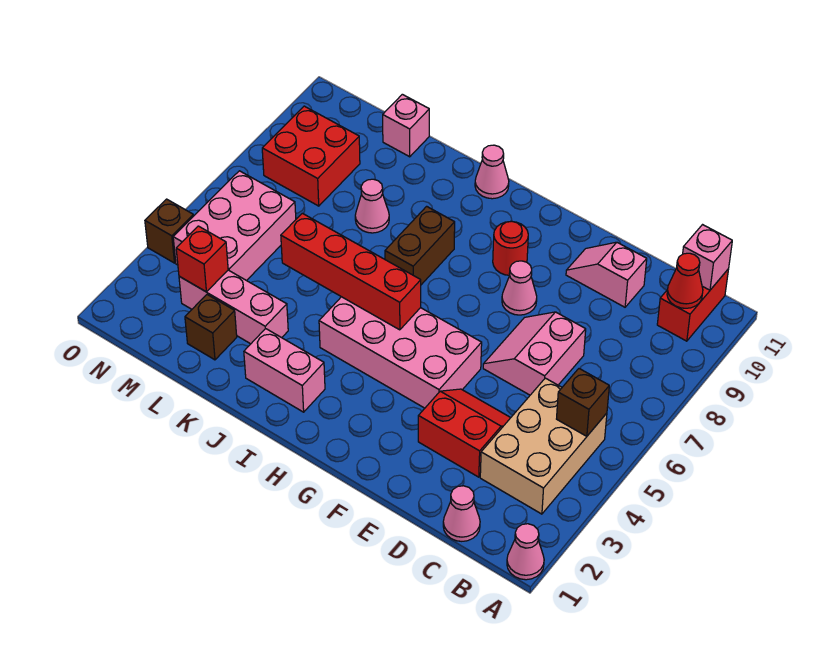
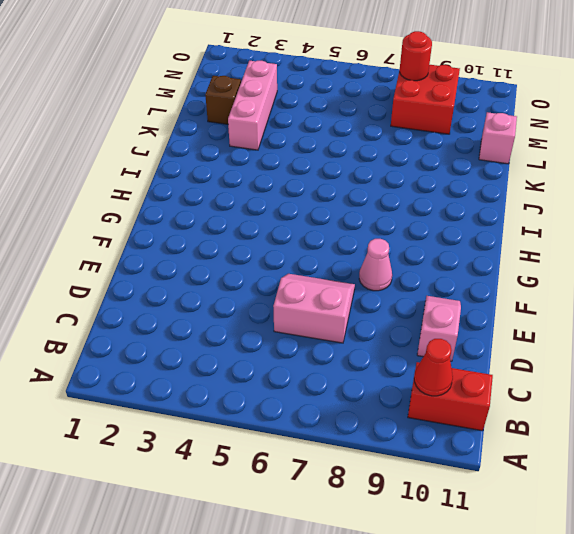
red round brick N8 level 2 -> red round brick G9 level 1
none -> pink cone A1 level 1
none -> tan brick B3:C5 level 1
none -> pink cone C1 level 1

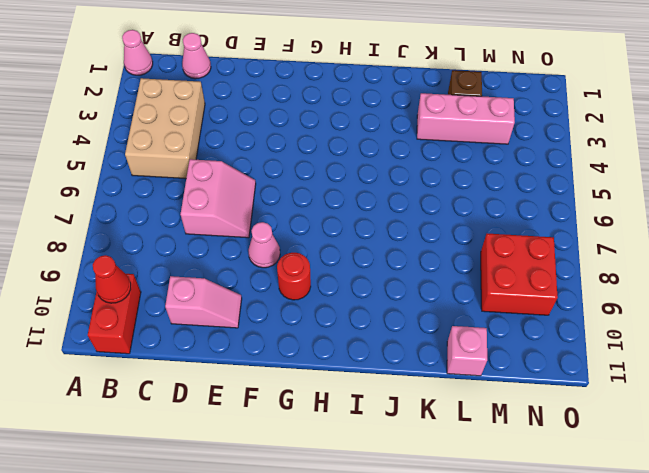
none -> red slope D3:E4 level 1 top 3
none -> pink brick F4:I5 level 1
none -> pink brick I2:J2 level 1

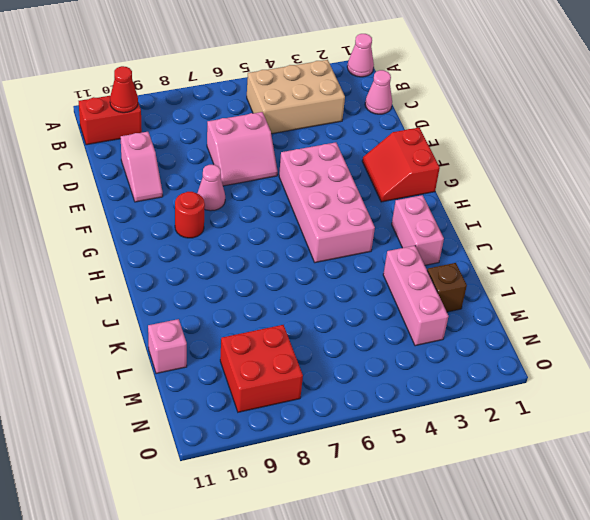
red slope F1:G2 level 1 top 1 -> red slope D3:E4 level 1 top 3
none -> brown brick I7:I8 level 1
none -> pink cone I11 level 1
none -> pink cone K8 level 1

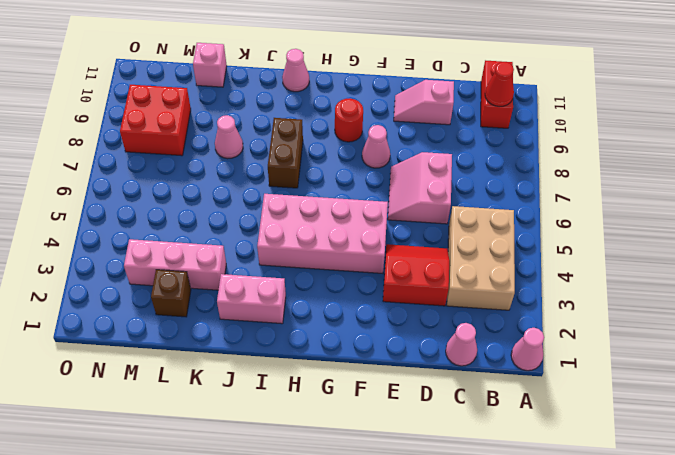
none -> pink brick M4:N6 level 1
none -> brown brick O4 level 1
none -> brown brick B5 level 2

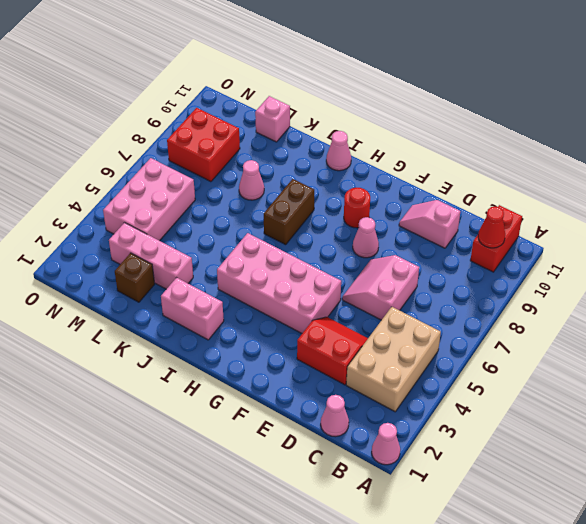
none -> brown brick O4 level 1
none -> brown brick B5 level 2
none -> pink brick B11 level 2

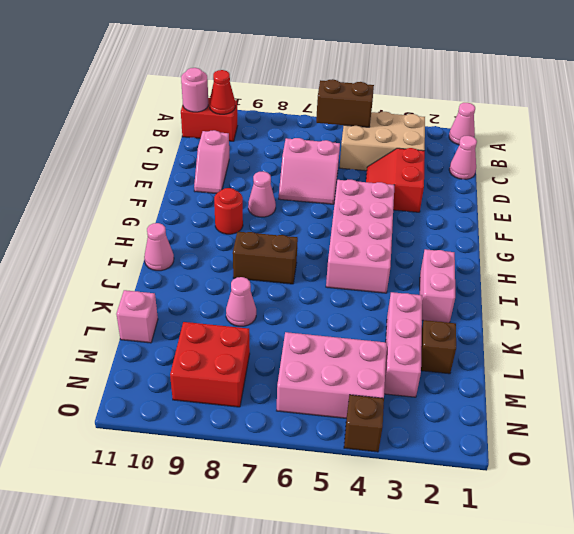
brown brick B5:B6 level 2 -> brown brick B5 level 2
pink round brick B11 level 2 -> pink brick B11 level 2
none -> red brick H5:K5 level 2
none -> red brick M3 level 2

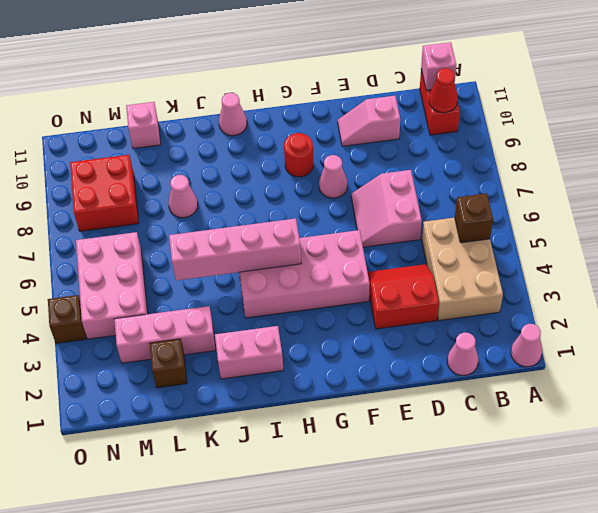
pink brick H5:K5 level 2 -> red brick H5:K5 level 2
none -> brown brick I7:I8 level 1
none -> red brick M3 level 2

